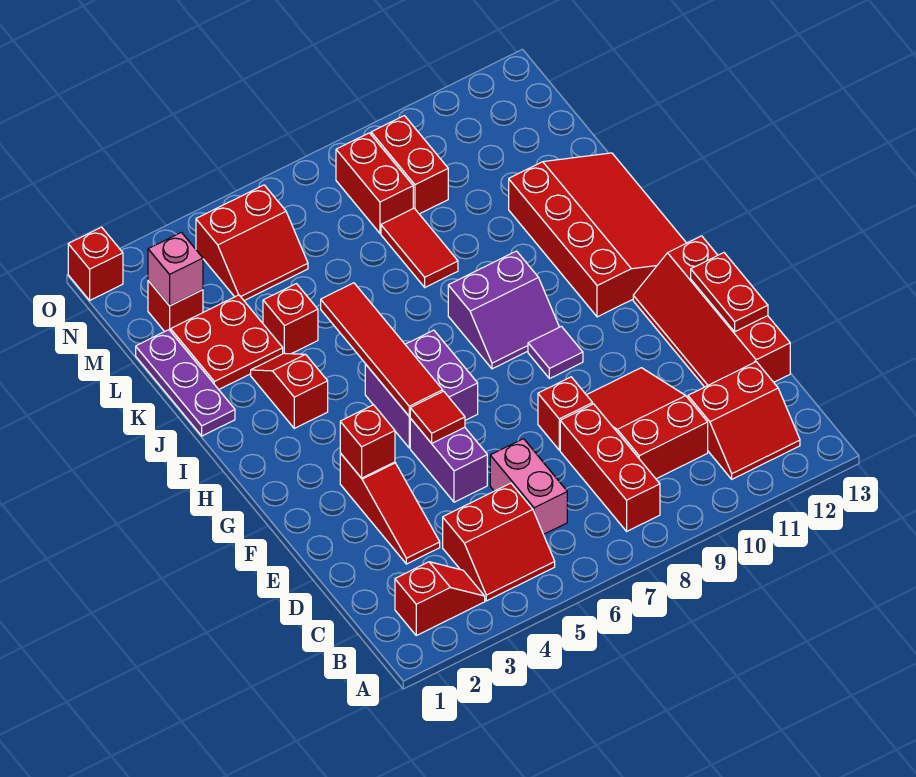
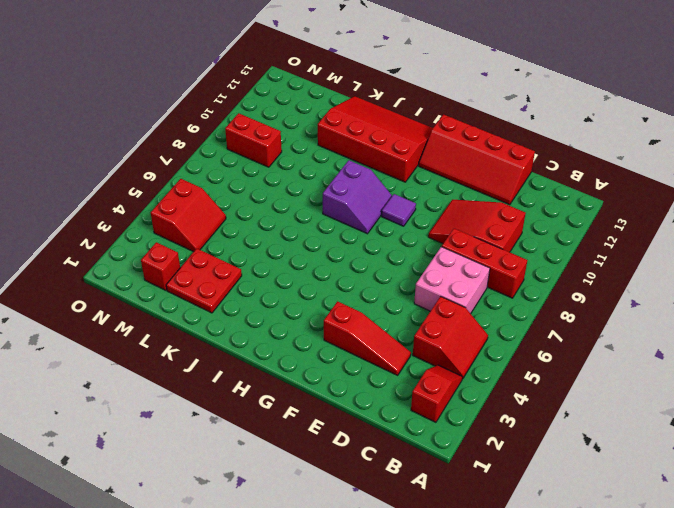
pink brick C6:D7 level 1 -> pink brick C6:D6 level 1
none -> red slope B11:C12 level 1 top C
none -> purple brick E5:F5 level 1
none -> red brick E8 level 1

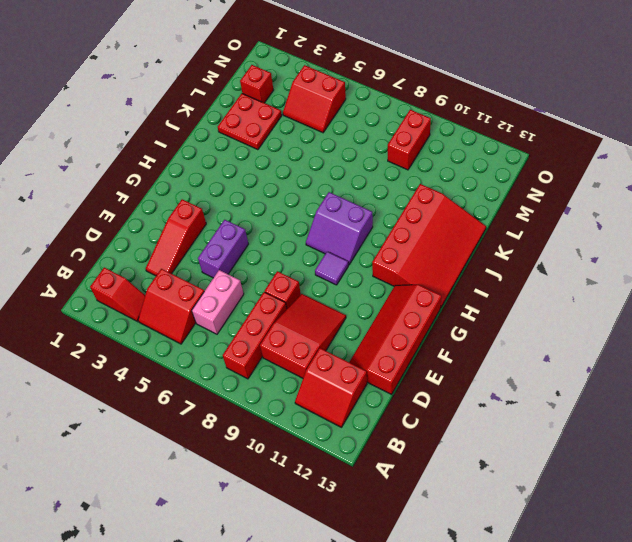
none -> purple brick G5:H6 level 1
none -> red slope I3:J3 level 1 top I
none -> purple plate J1:L1 level 1

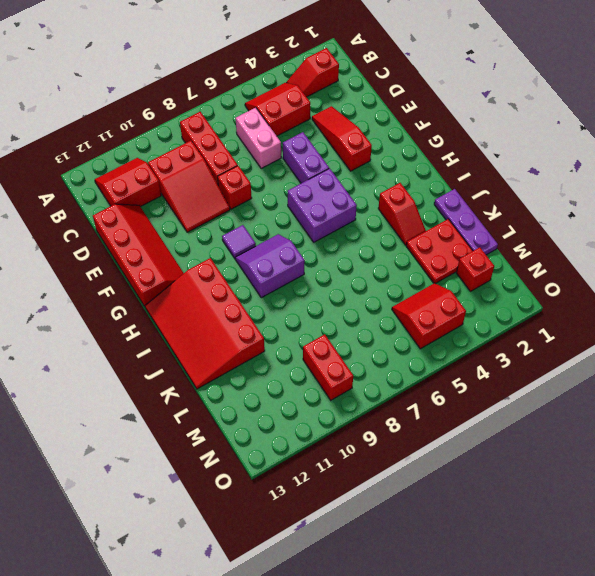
none -> red brick K4 level 1
none -> red tile K8:L8 level 1
none -> red brick M8:N8 level 1

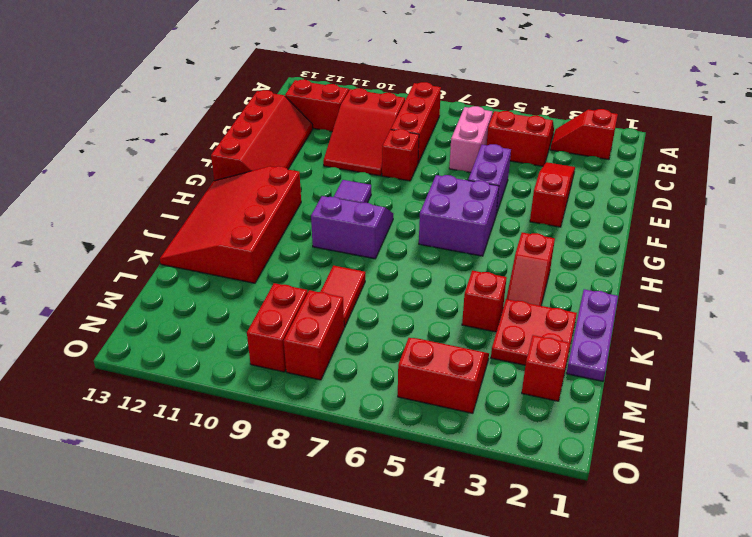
none -> red brick O1 level 1
none -> red plate E13:F13 level 2
none -> red brick F3 level 2

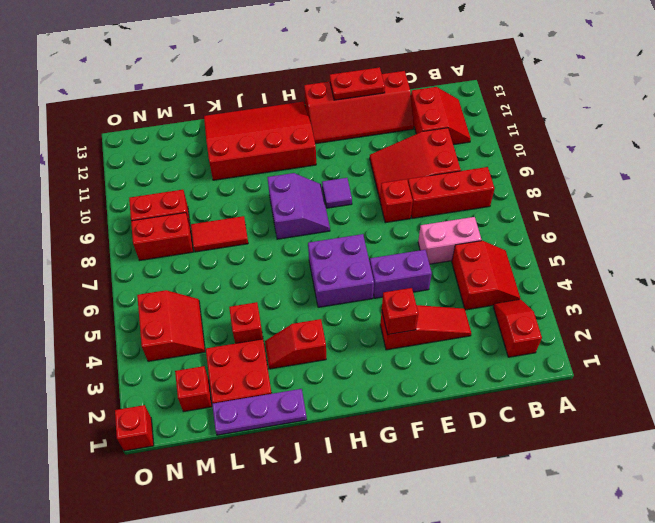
none -> red tile F5 level 2
none -> red tile G5:J5 level 2
none -> pink brick M2 level 2

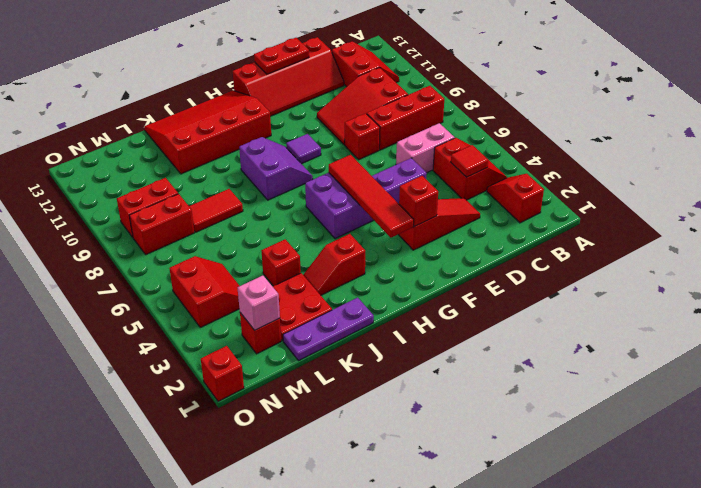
red tile C4 level 2 -> red tile F5 level 2
red tile G3:G6 level 2 -> red tile G5:J5 level 2

